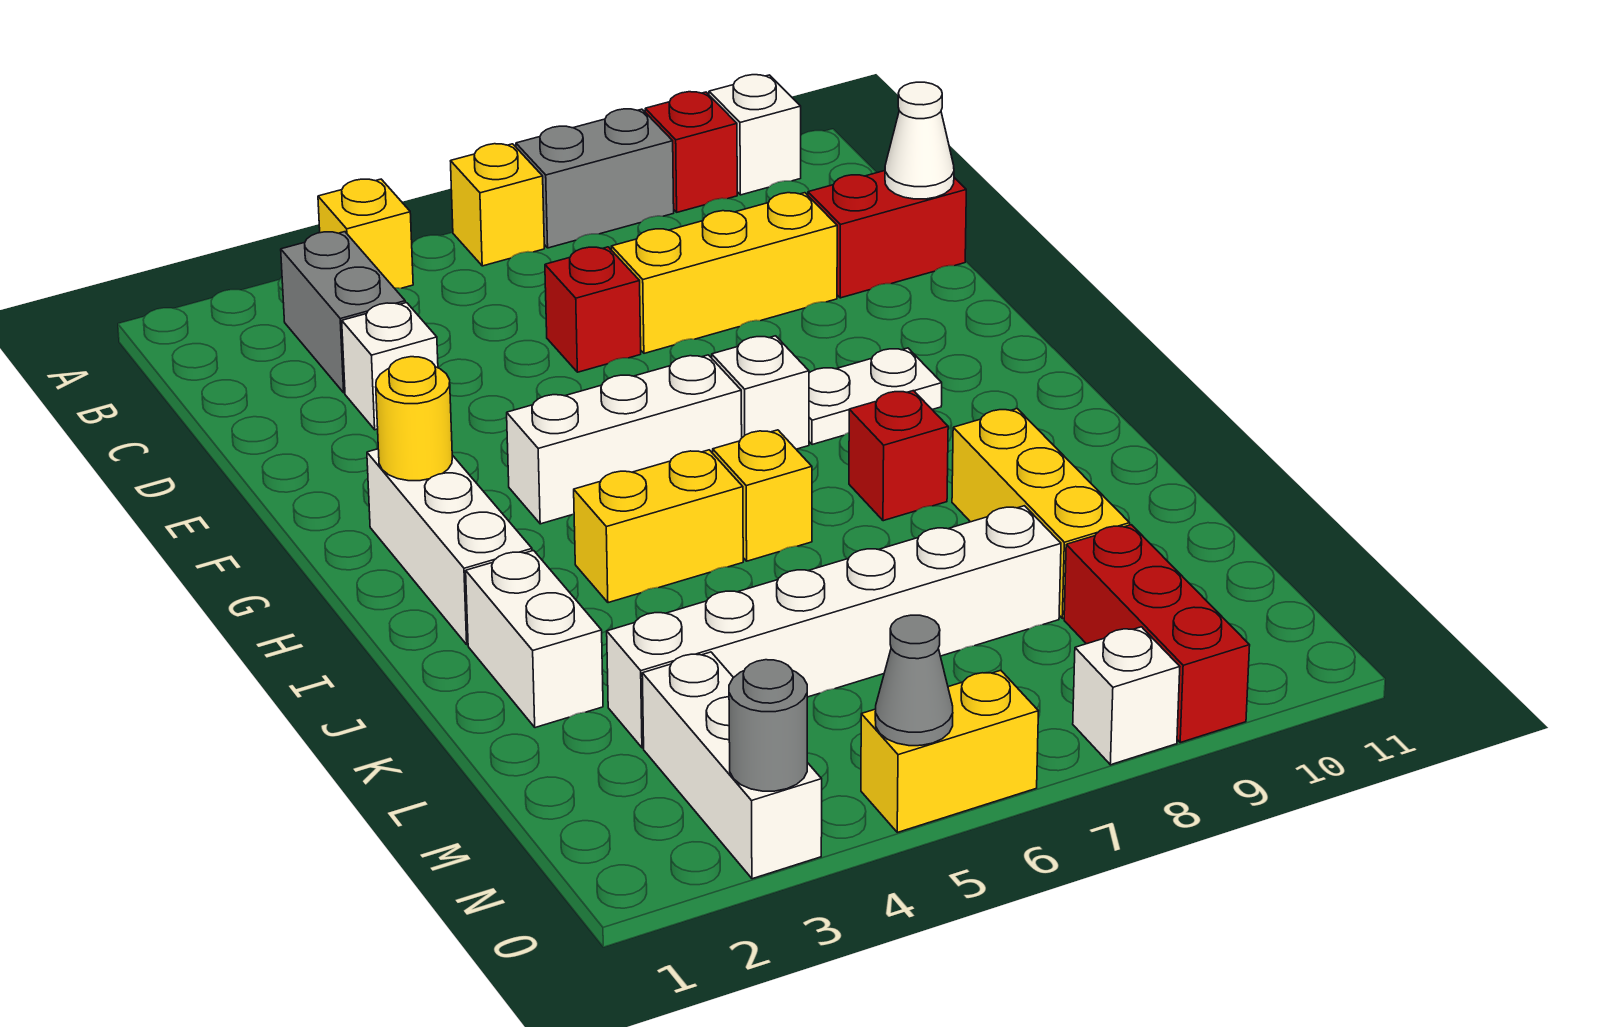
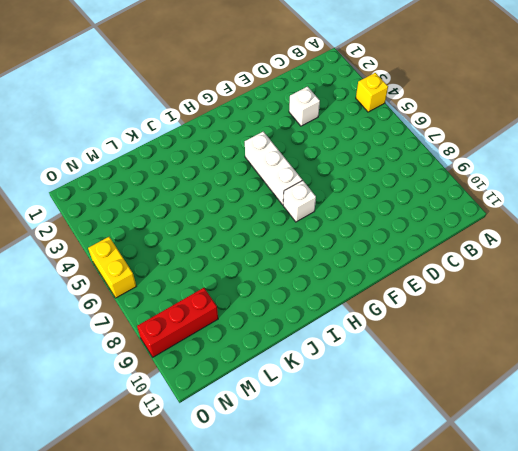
none -> yellow brick A6 level 1
none -> grey brick A7:A8 level 1
none -> red brick A9 level 1

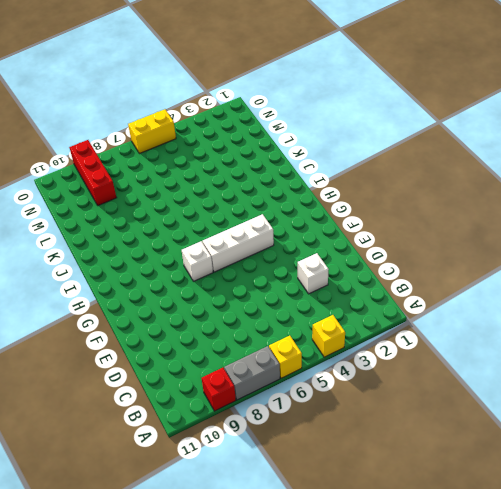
none -> white brick A10 level 1
none -> grey brick B3:C3 level 1
none -> red brick D6 level 1

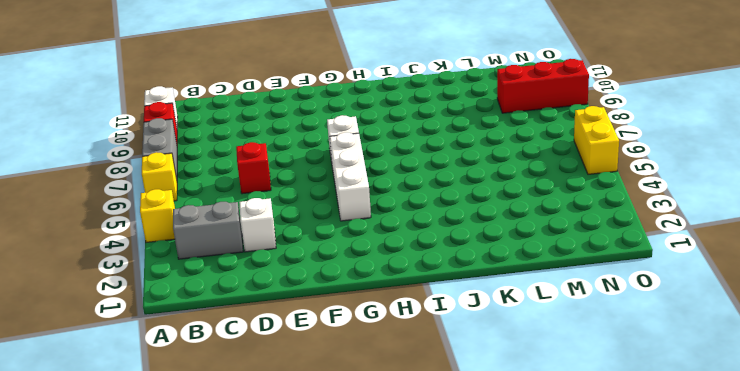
none -> yellow brick D7:D9 level 1
none -> red brick D10:D11 level 1
none -> white brick G2:I2 level 1

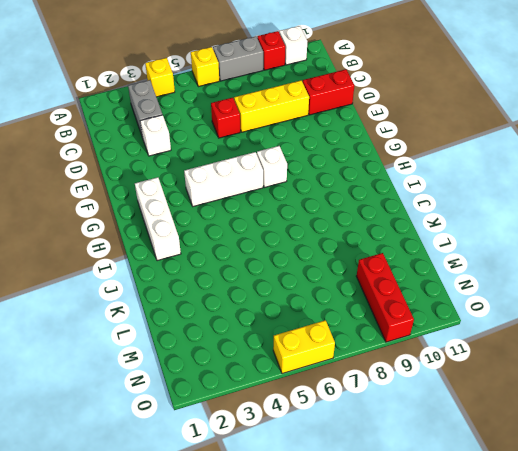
none -> white plate G8:G9 level 1
none -> yellow brick I4:I5 level 1
none -> yellow brick I6 level 1

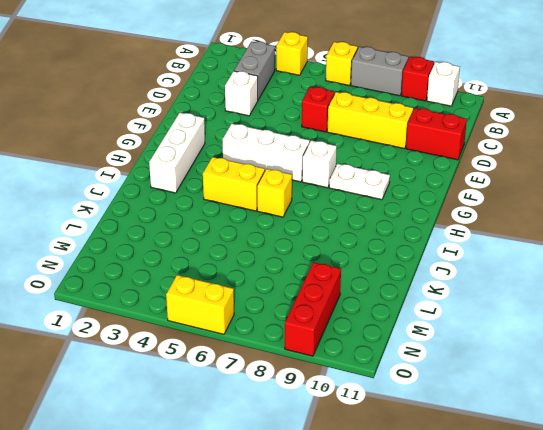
none -> red brick I8 level 1
none -> white brick J2:K2 level 1
none -> yellow brick J9:L9 level 1

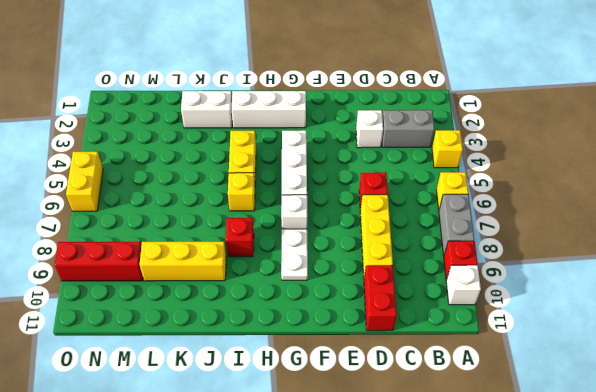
none -> white brick L3:L8 level 1
none -> white brick M3:O3 level 1
none -> white brick O8 level 1

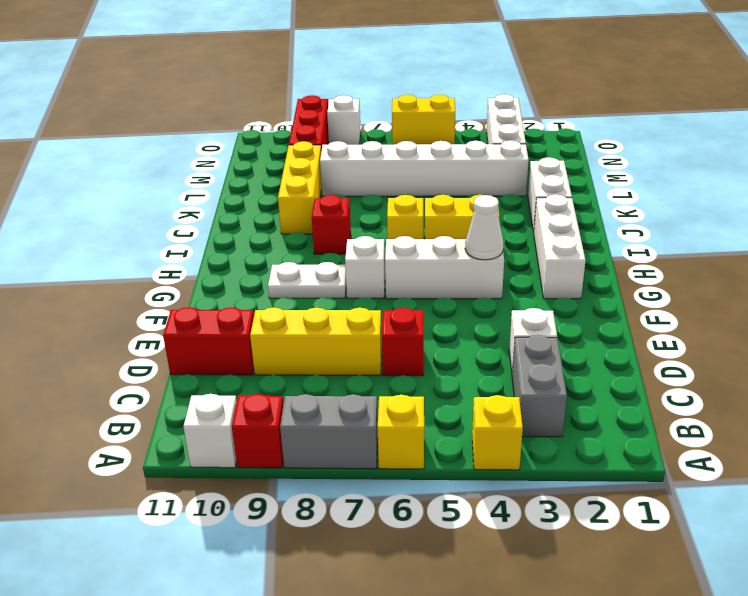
white cone G4 level 2 -> white cone D11 level 2
none -> yellow round brick G2 level 2
none -> grey round brick O3 level 2
none -> grey cone O5 level 2

